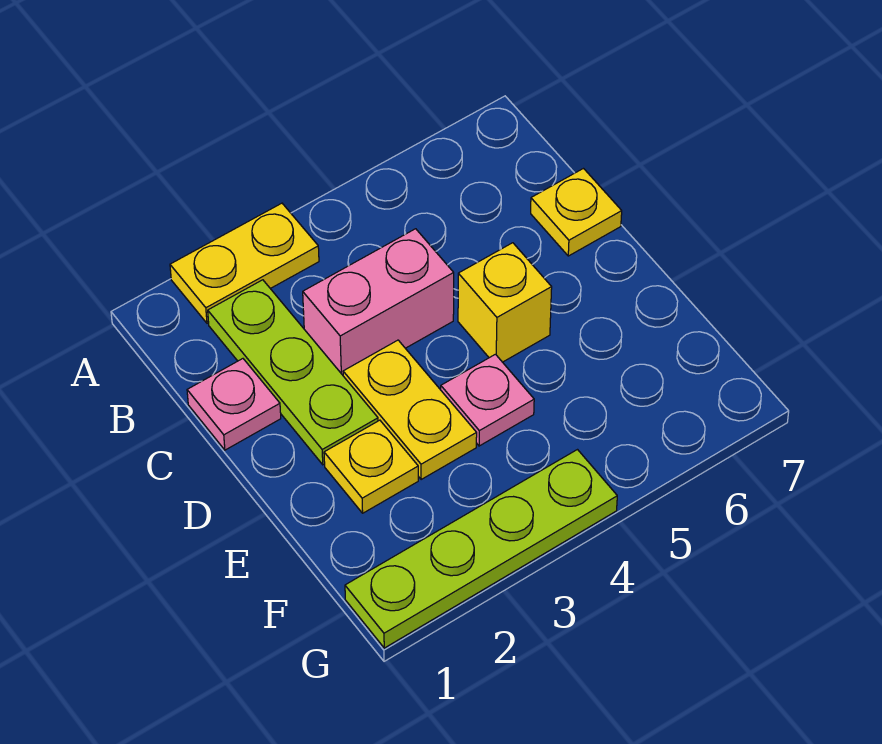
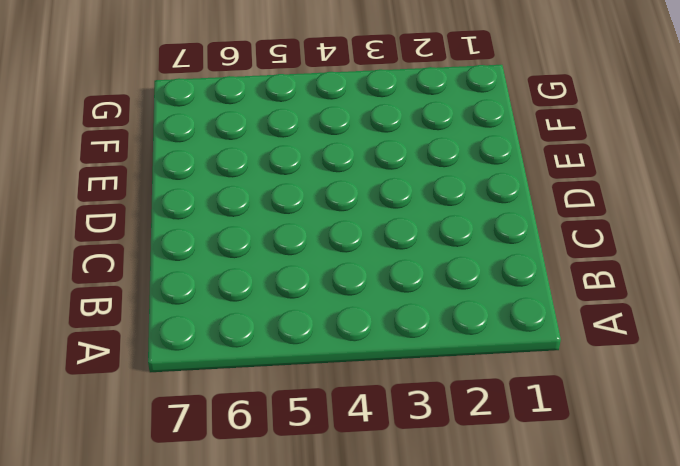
none -> yellow plate A2:A3 level 1
none -> lime plate B2:D2 level 1

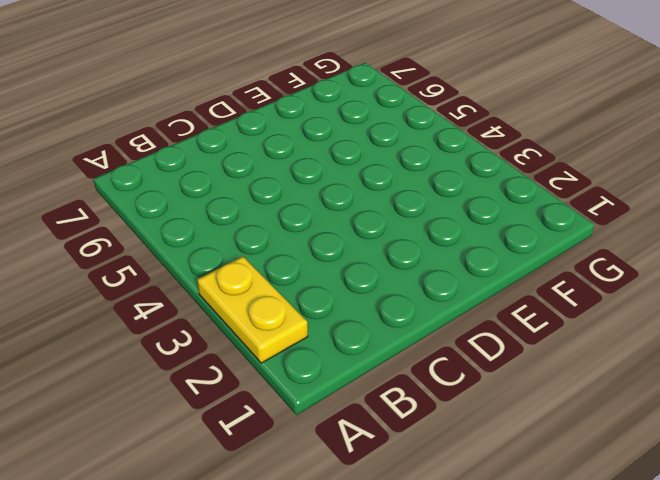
none -> lime plate B2:D2 level 1
none -> pink plate C1 level 1

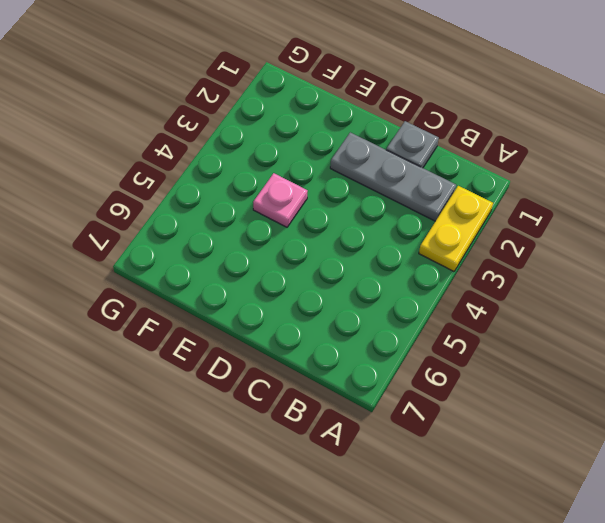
grey plate B2:D2 level 1 -> lime plate B2:D2 level 1
grey plate C1 level 1 -> pink plate C1 level 1
none -> pink brick C3:C4 level 1
none -> yellow plate C7 level 1

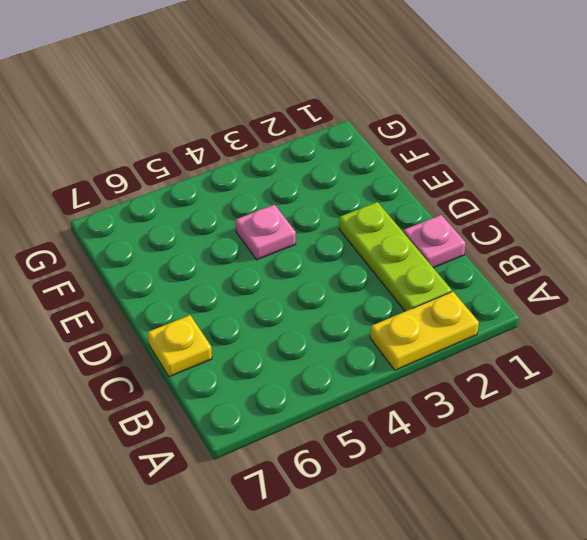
none -> pink brick C3:C4 level 1
none -> yellow plate D3:E3 level 1

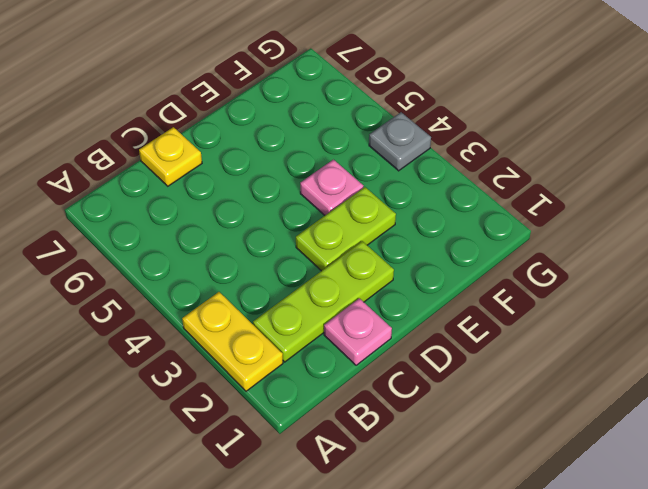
lime plate D3:E3 level 1 -> yellow plate D3:E3 level 1
grey plate G4 level 1 -> lime plate G1:G4 level 1
none -> pink brick C3:C4 level 1
none -> yellow brick D5 level 1

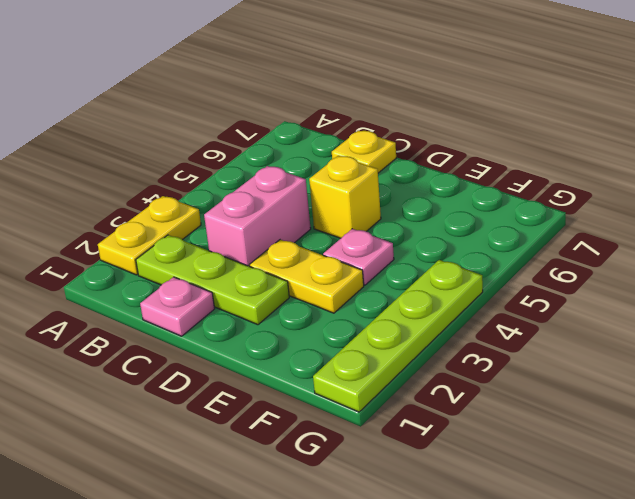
none -> yellow plate E2 level 1

